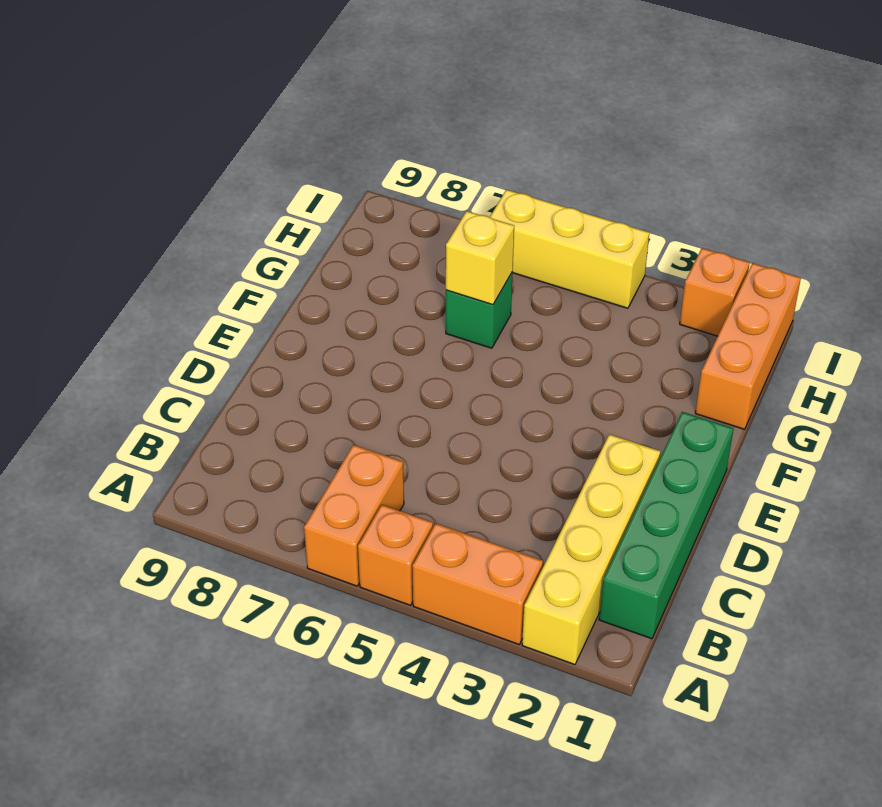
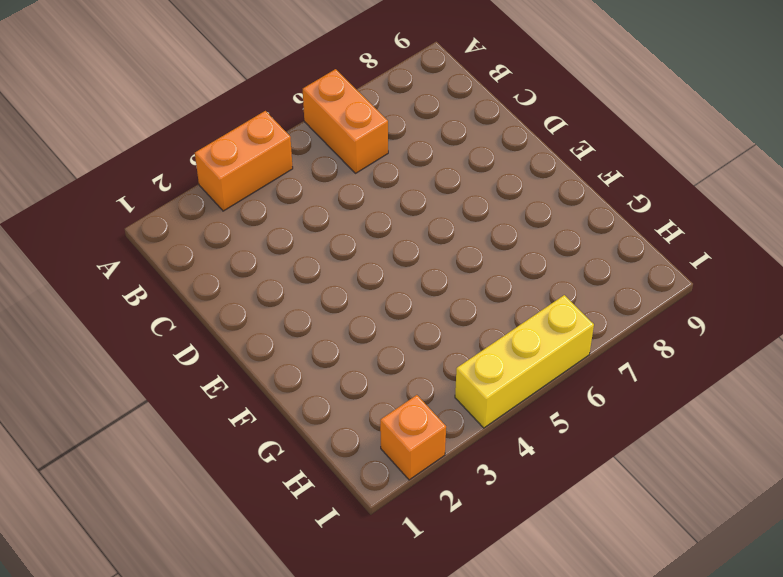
none -> yellow brick A2:D2 level 1
none -> orange brick A5 level 1

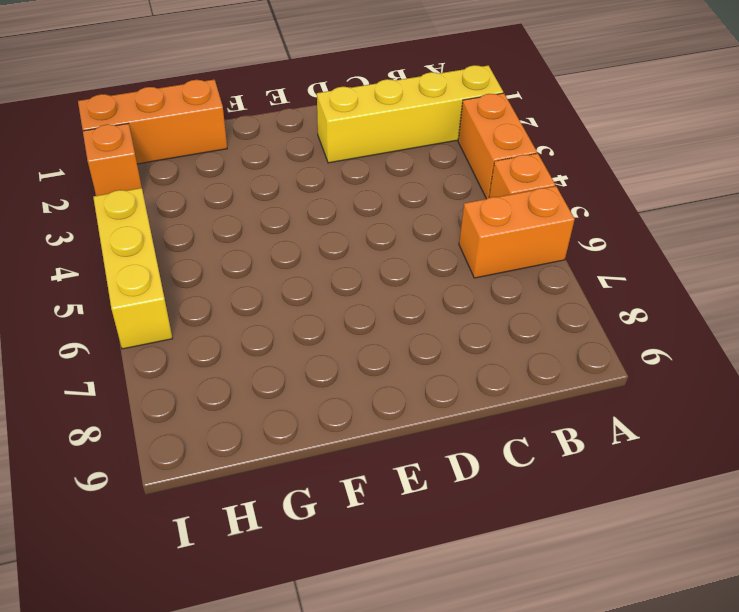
none -> green brick B1:E1 level 1
none -> green brick G6 level 1

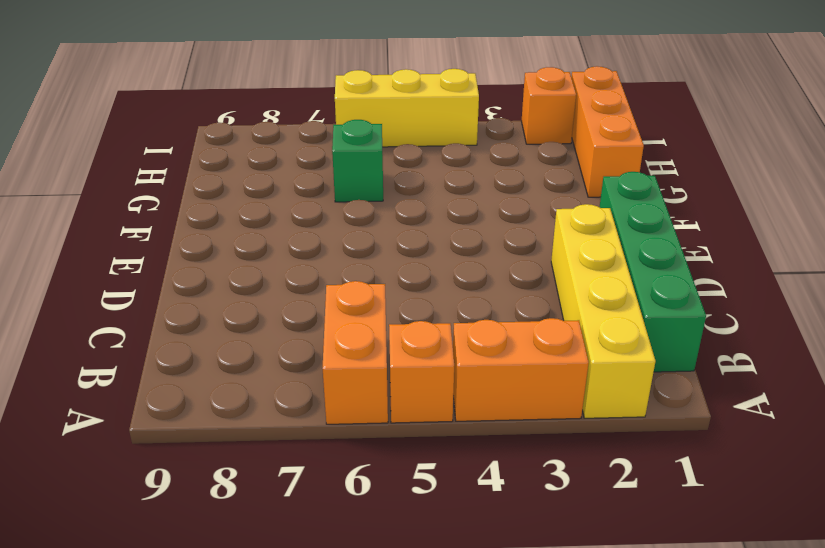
none -> yellow brick G6 level 2

